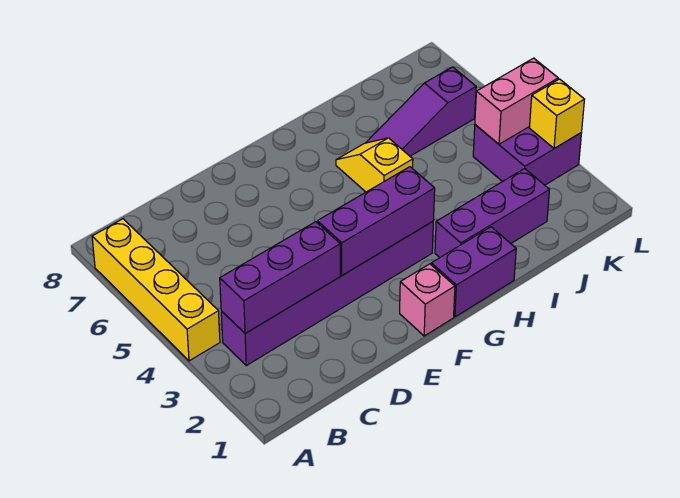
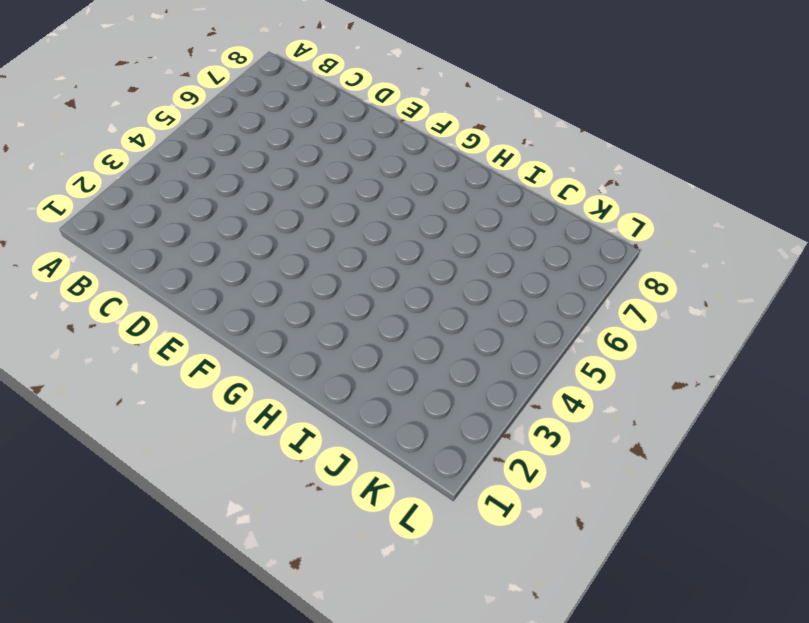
none -> yellow brick A4:A7 level 1
none -> purple brick B3:G3 level 1
none -> pink brick F1 level 1

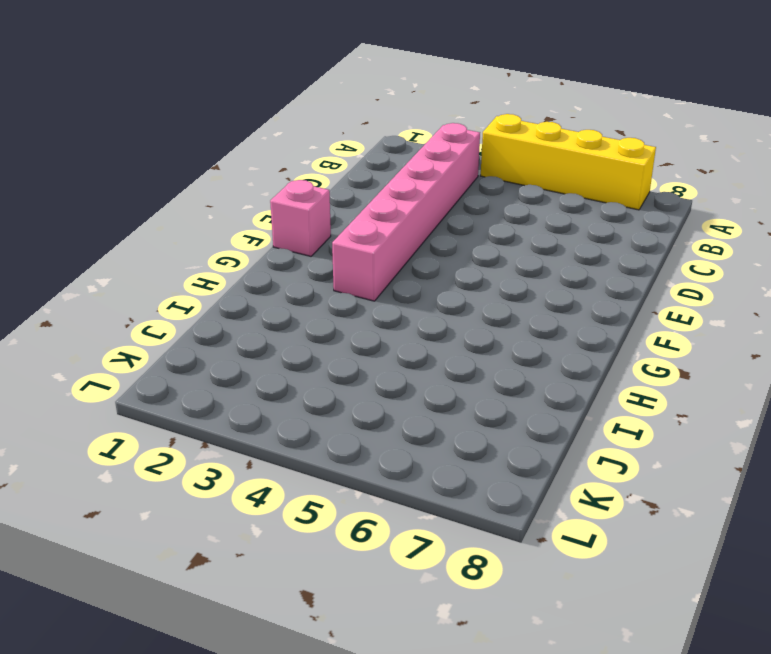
pink brick B3:G3 level 1 -> purple brick B3:G3 level 1
none -> purple brick G1:H1 level 1
none -> purple brick H2:J2 level 1
none -> yellow slope H5:H6 level 1 top 5

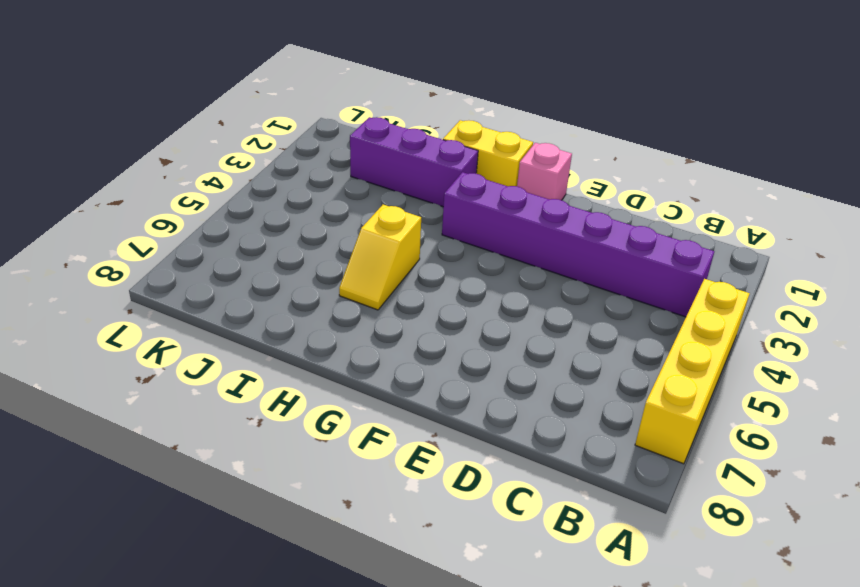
yellow brick G1:H1 level 1 -> purple brick G1:H1 level 1
none -> purple slope I6:K6 level 1 top K
none -> purple brick K3:L4 level 1
none -> purple brick B3:D3 level 2

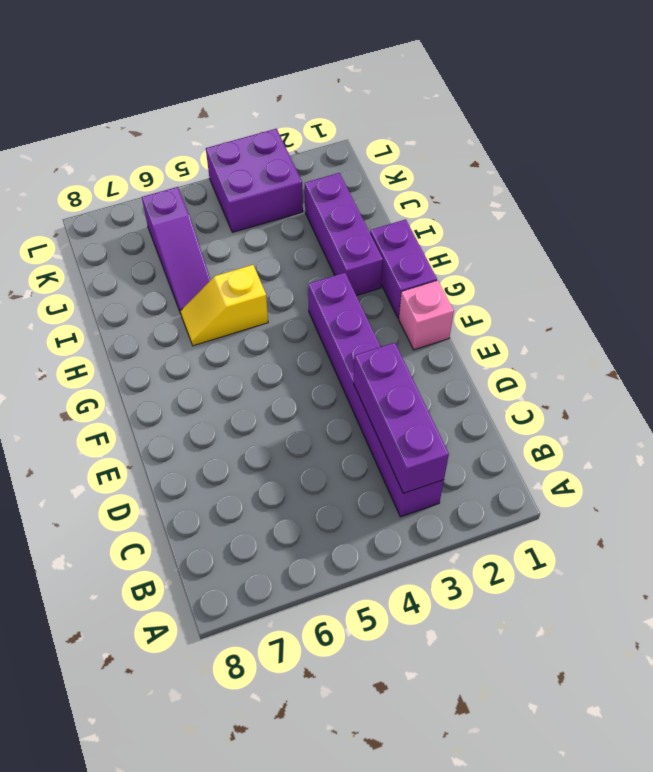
none -> yellow brick A4:A7 level 1
none -> purple brick E3:G3 level 2
none -> pink brick K4:L4 level 2

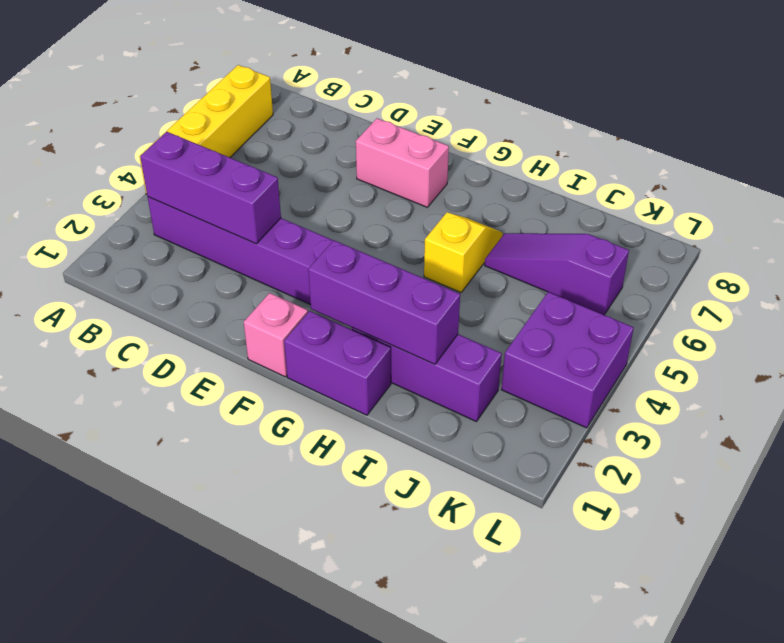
pink brick E7:F7 level 1 -> pink brick K4:L4 level 2
purple brick G2:I2 level 2 -> purple brick E3:G3 level 2
none -> yellow brick L3 level 2

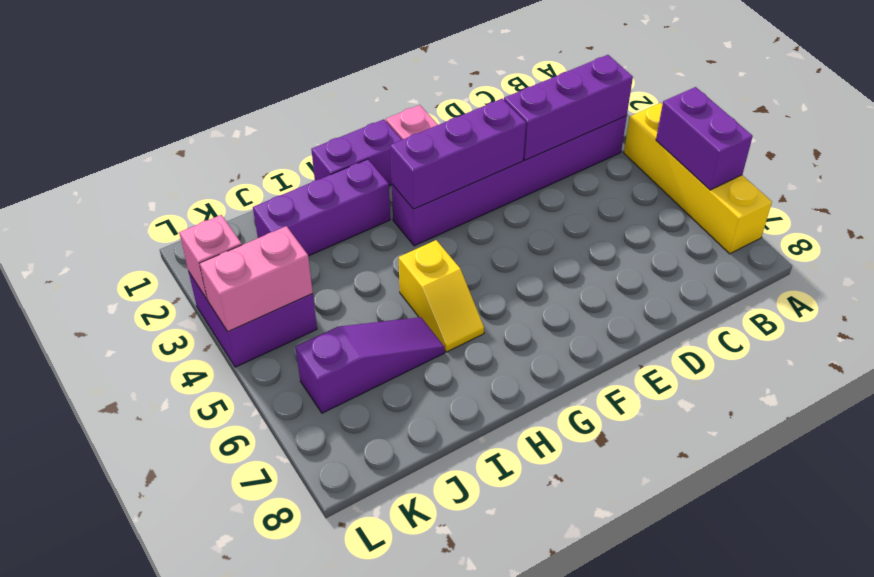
purple brick A5:A6 level 2 -> none
pink brick L3 level 2 -> yellow brick L3 level 2

